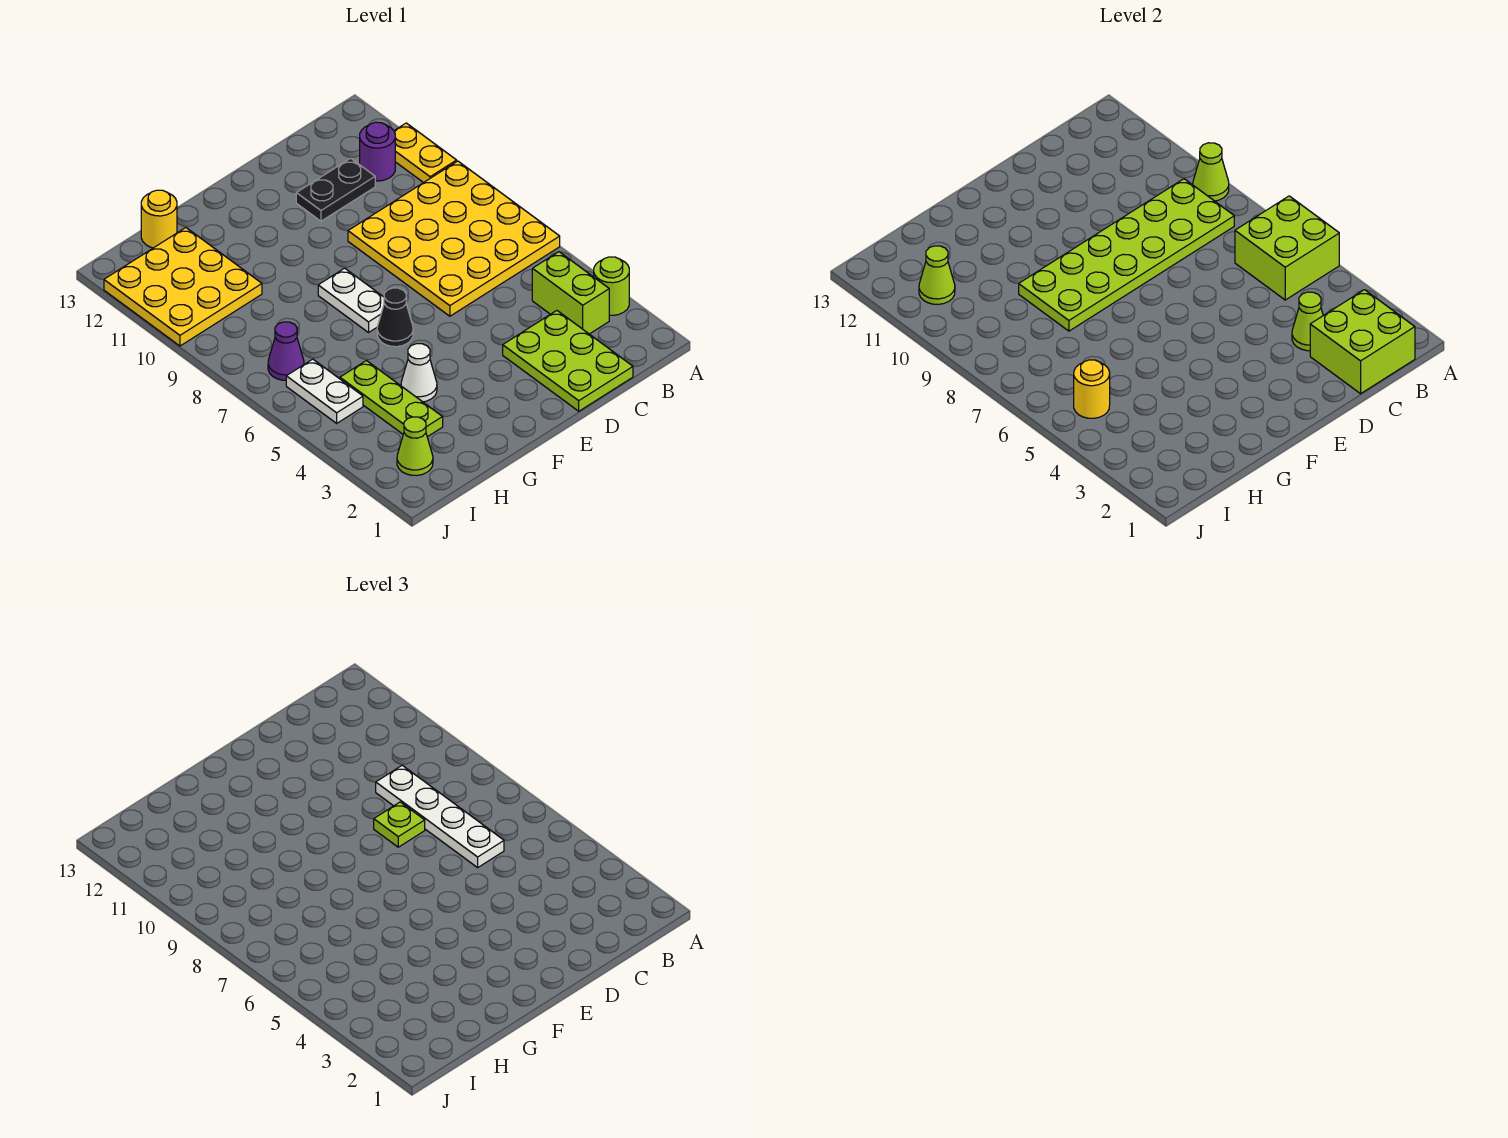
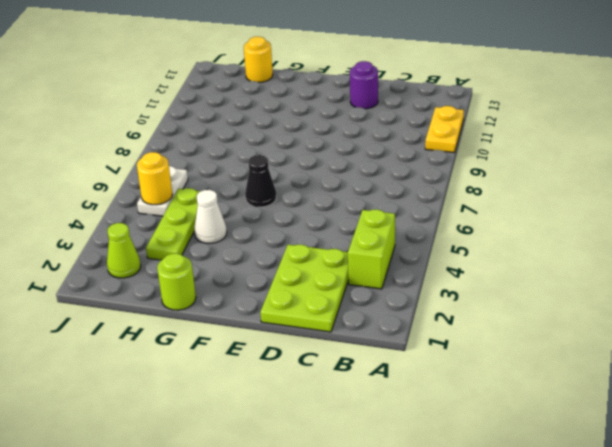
purple round brick D12 level 1 -> purple round brick B11 level 1
lime round brick G1 level 1 -> lime round brick A3 level 1
none -> yellow plate A6:D9 level 1
none -> black plate C11:D11 level 1
none -> white plate F7:F8 level 1

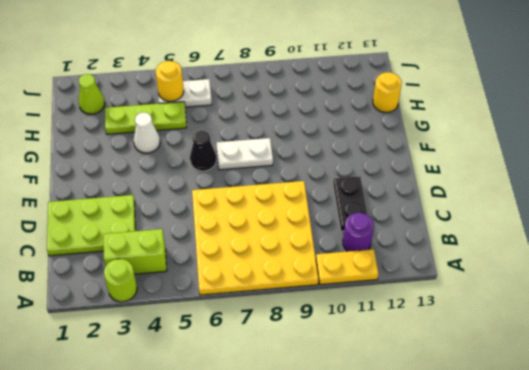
none -> yellow plate H10:J12 level 1
none -> purple cone I7 level 1
none -> lime brick A5:B6 level 2

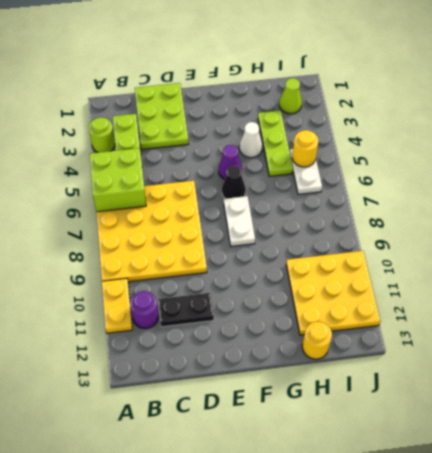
purple cone F5 level 1 -> purple cone I7 level 1
none -> lime cone A9 level 2
none -> lime brick B1:C2 level 2
none -> lime plate B8:G9 level 2

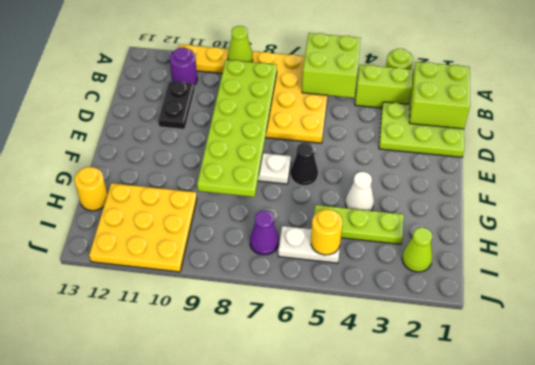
none -> lime cone C3 level 2
none -> lime cone I11 level 2
none -> white plate C6:C9 level 3

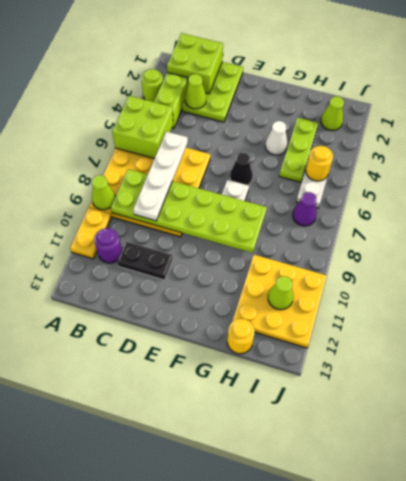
none -> lime plate D8 level 3

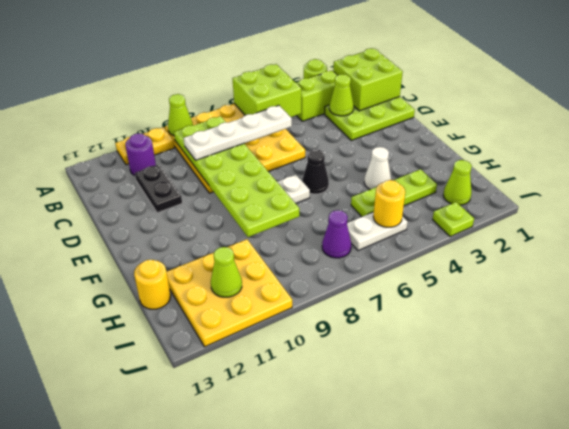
lime plate J3 level 1 -> lime plate D8 level 3

